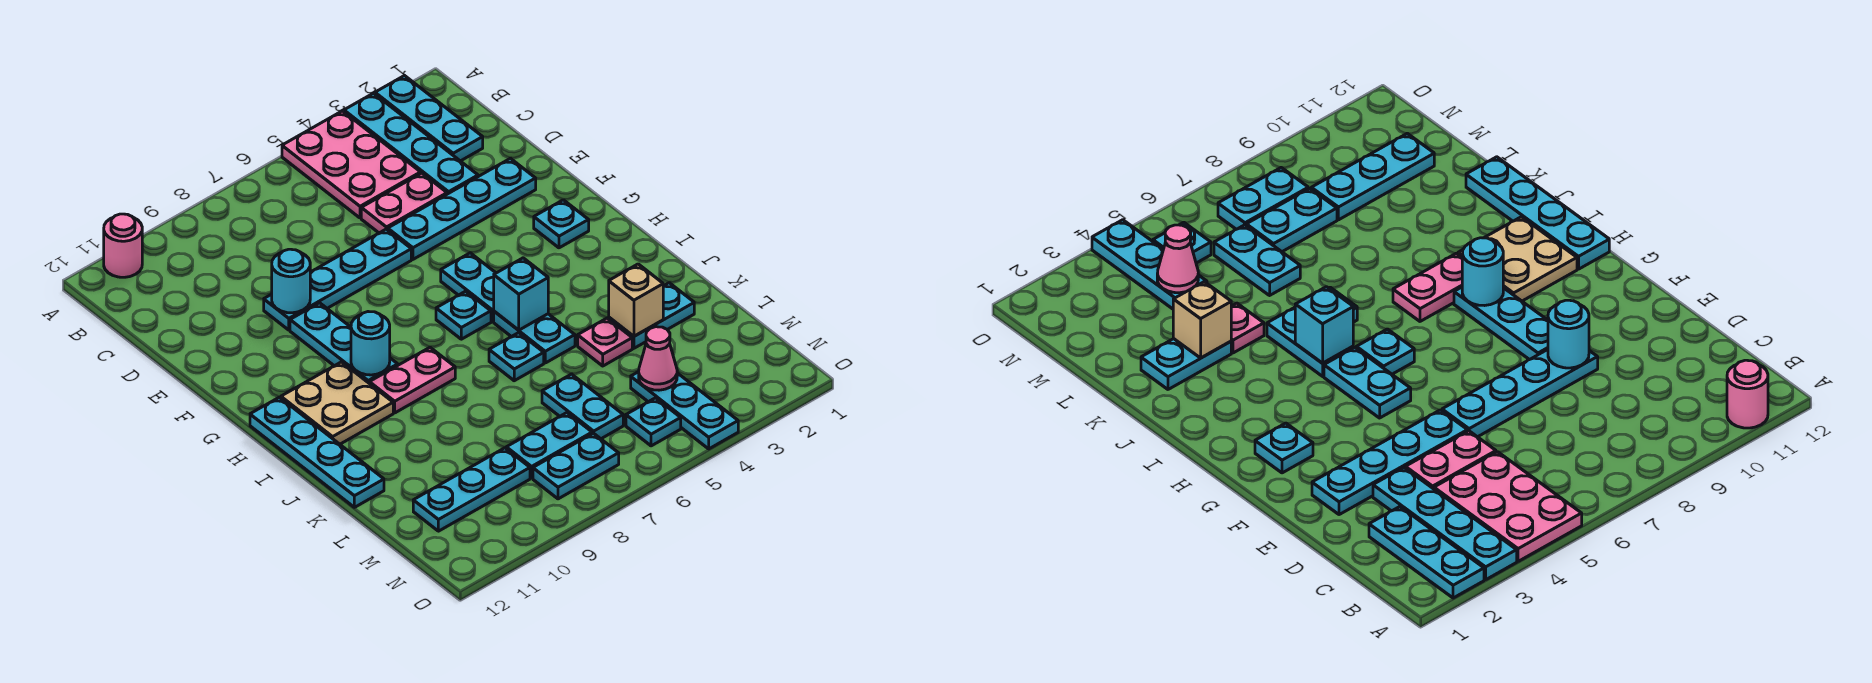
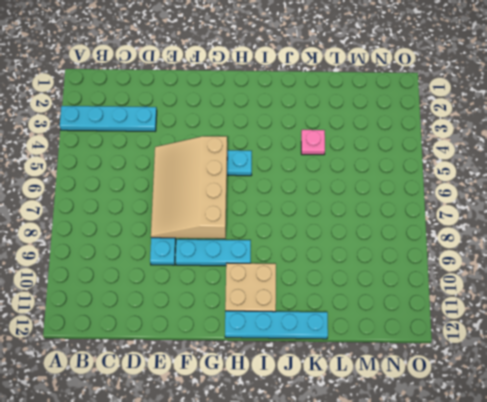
tan slope E5:G8 level 2 top G -> none
none -> cyan plate A2:C2 level 1
none -> pink plate A4:C5 level 1
none -> pink round brick A11 level 1

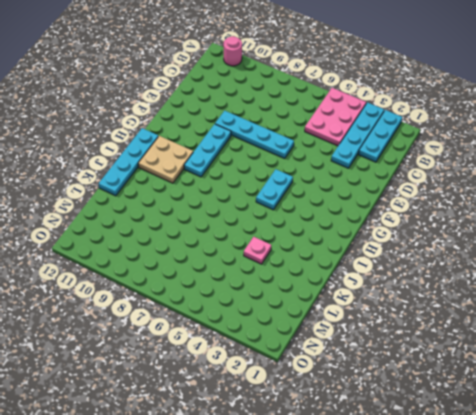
none -> pink plate D4:D5 level 1
none -> cyan plate E2:E5 level 1
none -> cyan plate G2 level 1

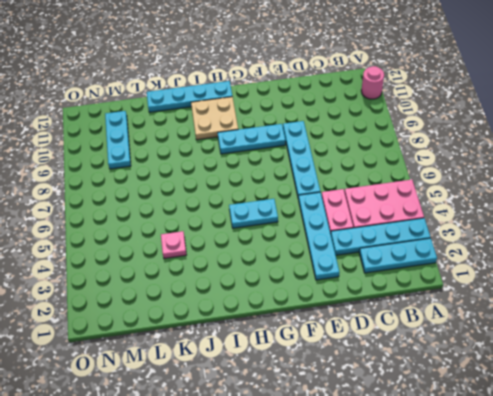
none -> cyan plate G2 level 1
none -> cyan plate H6 level 1
none -> cyan plate I5:J5 level 1

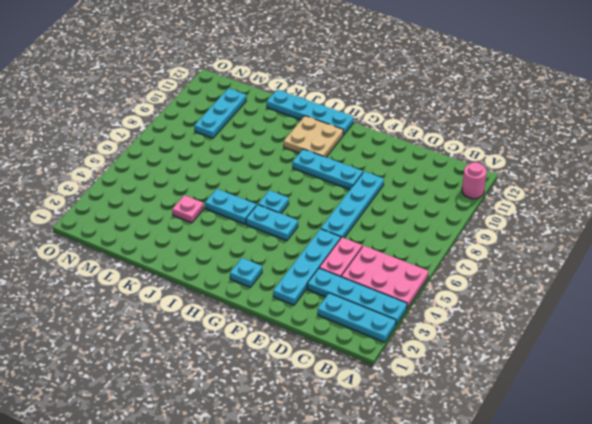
none -> pink plate I8:I9 level 1
none -> cyan plate J6 level 1
none -> cyan plate K2:K3 level 1

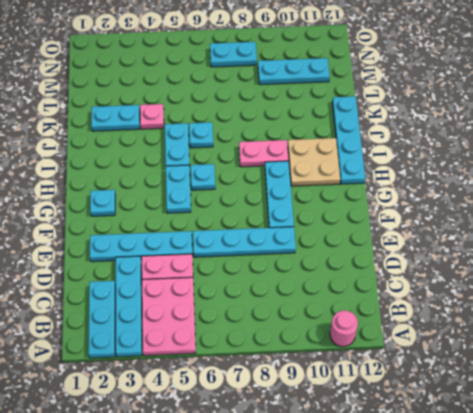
none -> cyan plate L6:M6 level 1
none -> cyan plate M4:O4 level 1
none -> cyan plate M7:M8 level 1

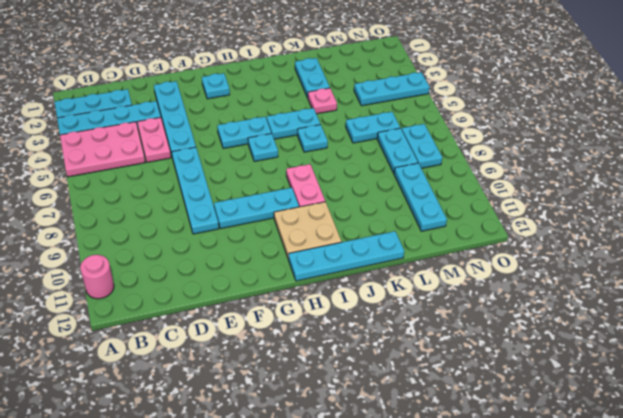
none -> cyan plate N5 level 1
none -> cyan round brick E9 level 2
none -> cyan round brick H9 level 2

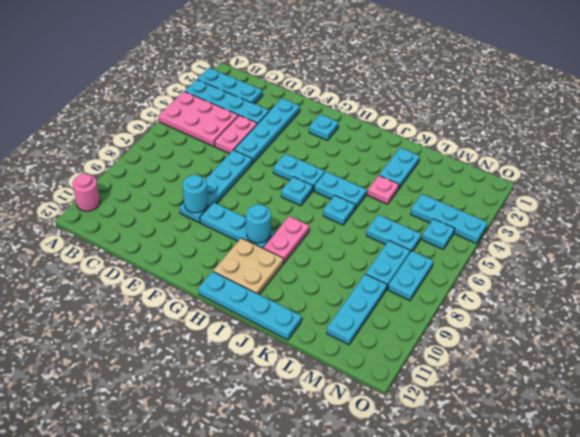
none -> cyan brick I5 level 2
none -> tan brick K3 level 2
none -> pink cone M4 level 2

